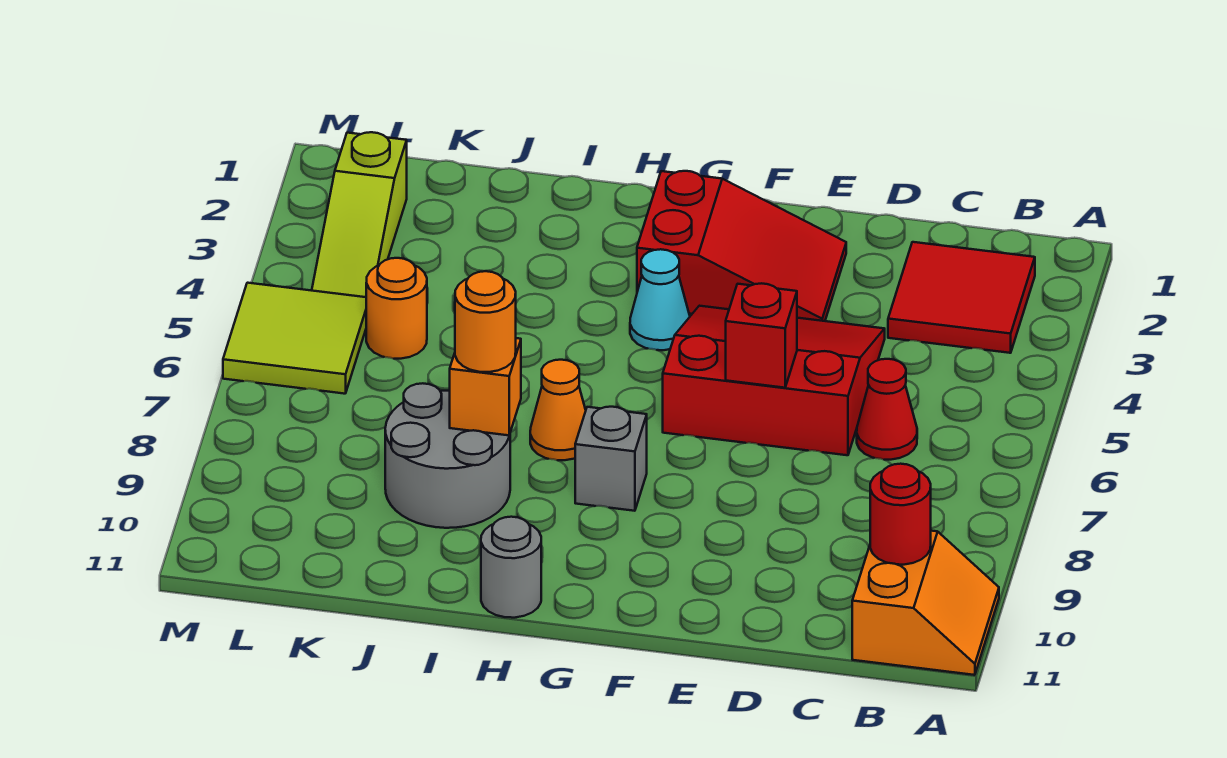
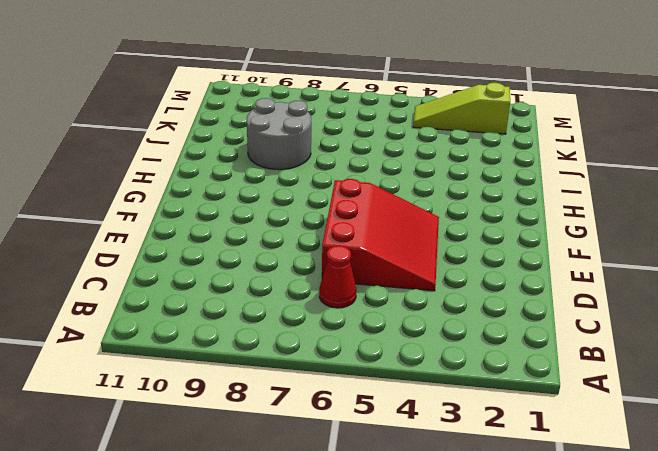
none -> orange slope A10:B11 level 1 top B
none -> red tile B2:C3 level 1
none -> red slope E2:G3 level 1 top G

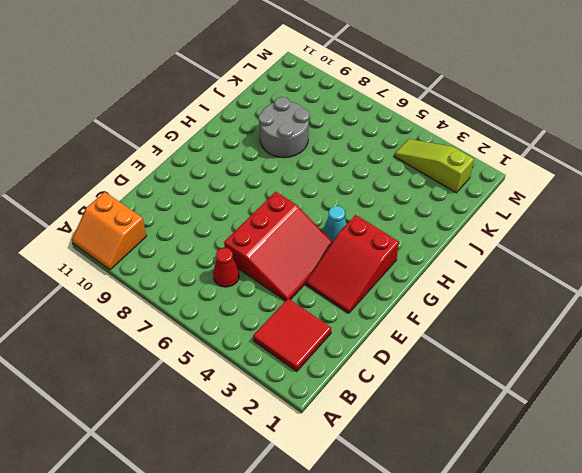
none -> grey brick G8 level 1
none -> orange cone H7 level 1
none -> grey round brick H11 level 1

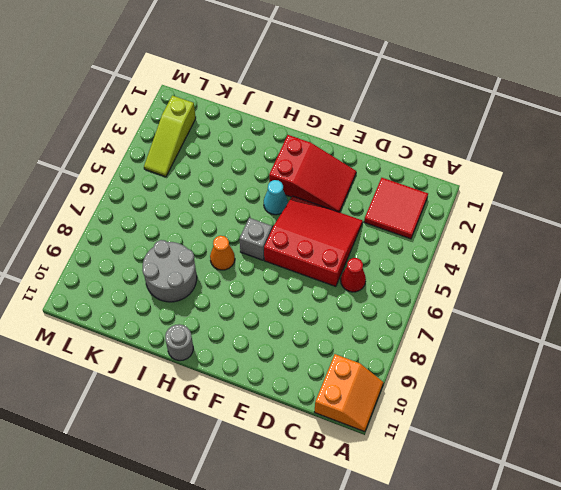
grey brick G6 level 1 -> grey brick G8 level 1
none -> orange round brick K5 level 1
none -> lime tile L5:M6 level 1
none -> red round brick B10 level 2

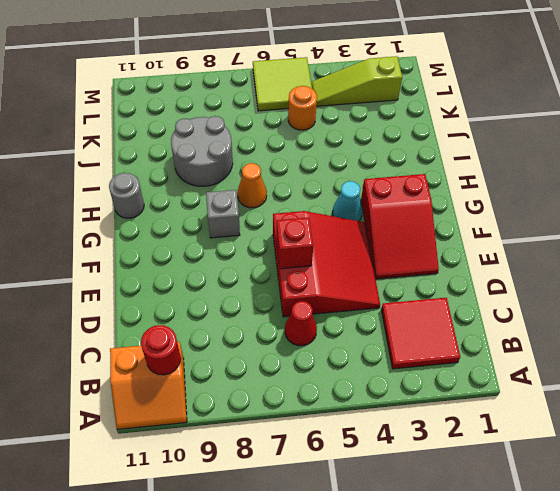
none -> orange brick I8 level 2
none -> orange round brick I8 level 3

